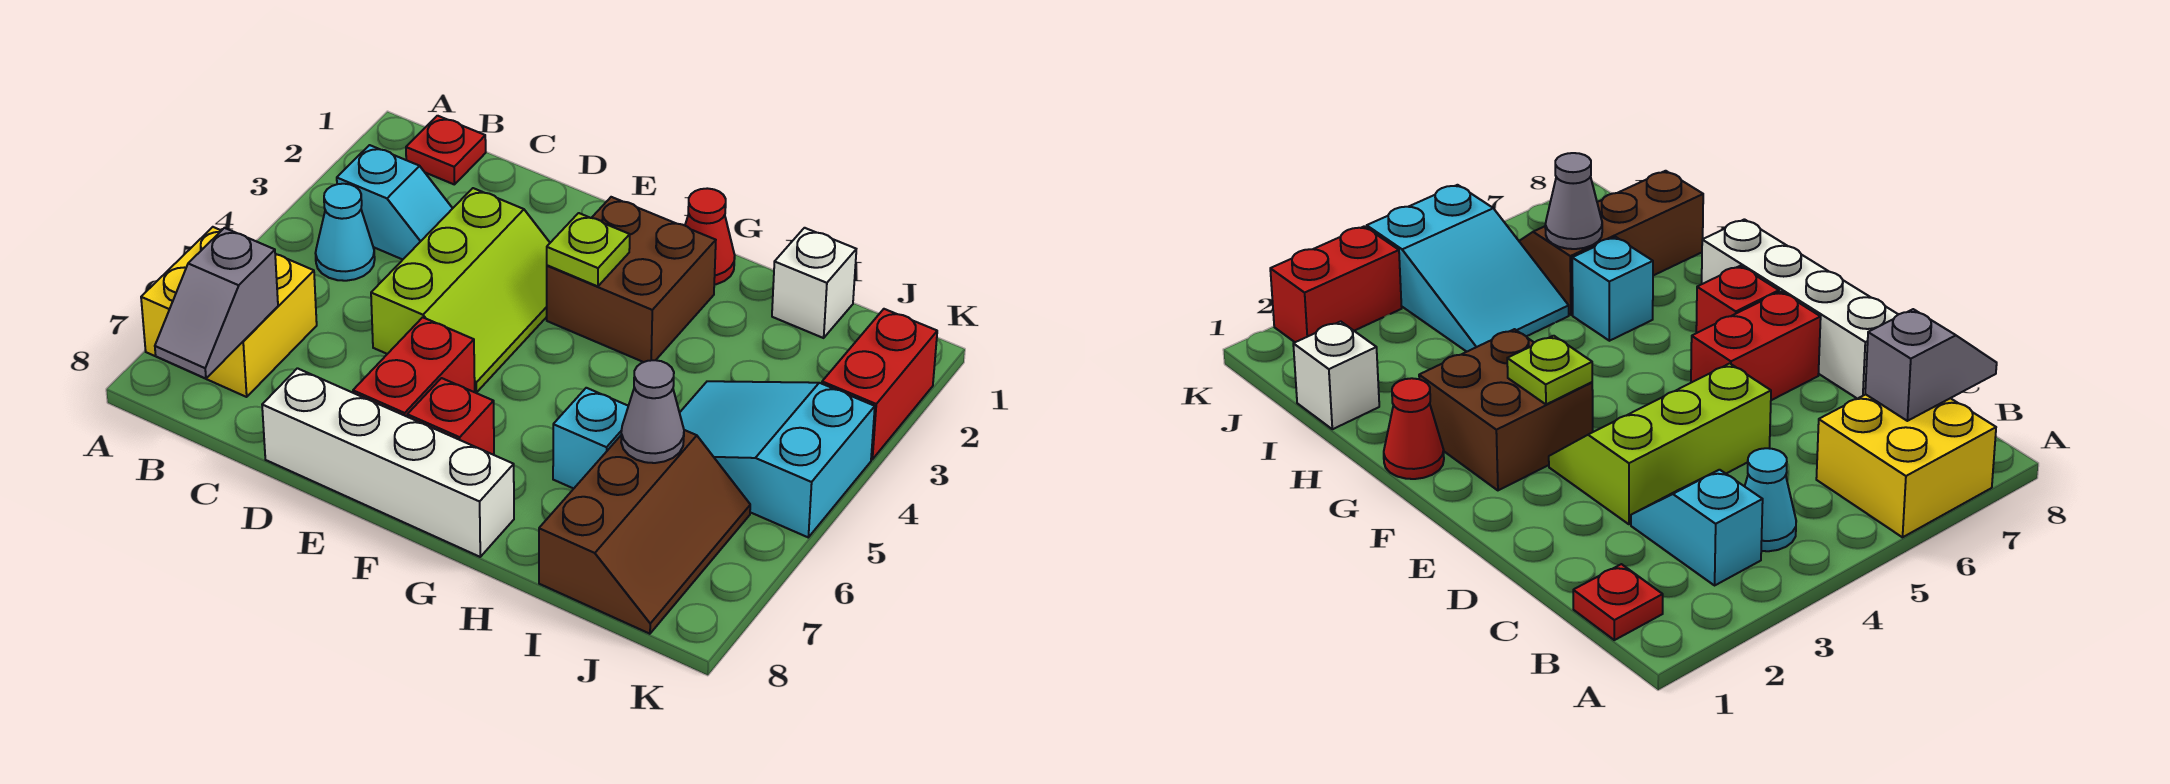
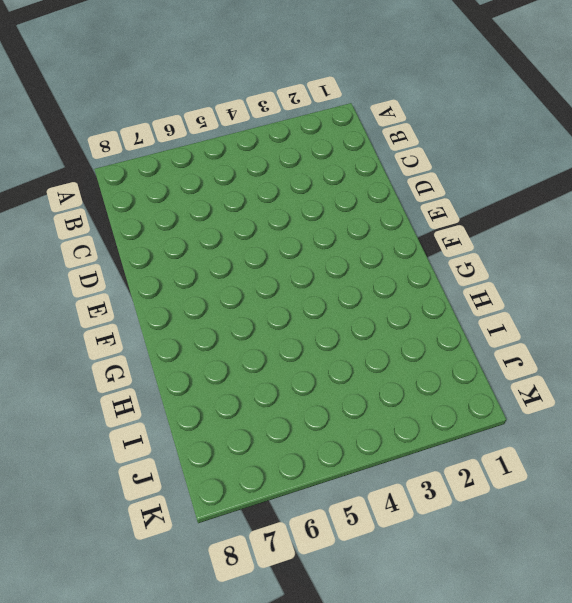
none -> yellow brick A6:B7 level 1
none -> red plate B1 level 1
none -> cyan slope B3:C3 level 1 top B

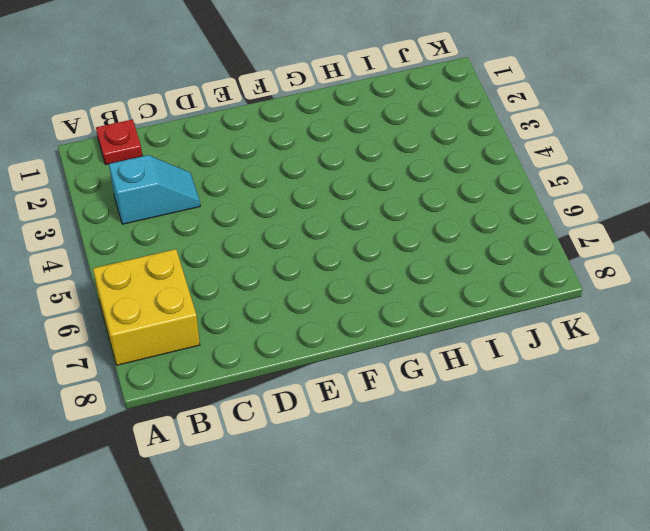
none -> cyan cone B4 level 1
none -> lime slope D3:E5 level 1 top D
none -> white brick D8:G8 level 1

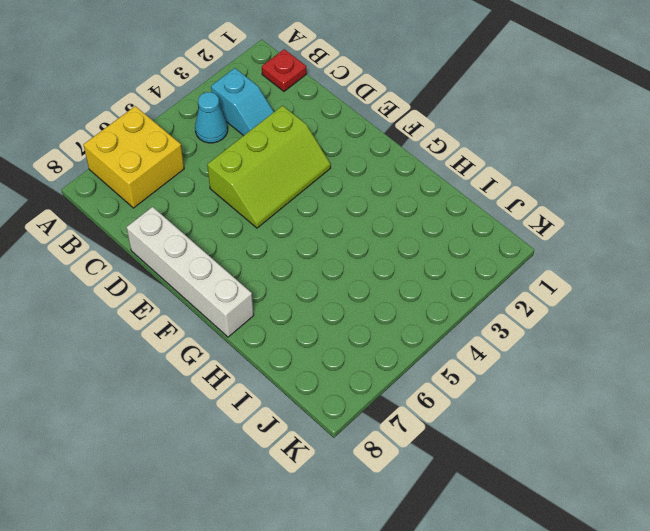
none -> red brick E6:E7 level 1
none -> brown brick F2:G3 level 1
none -> red brick F7 level 1

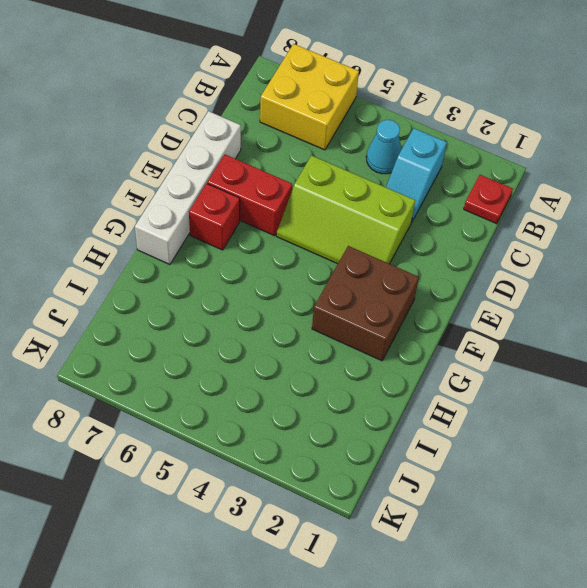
none -> red cone G1 level 1
none -> cyan brick H6 level 1
none -> white brick I1 level 1

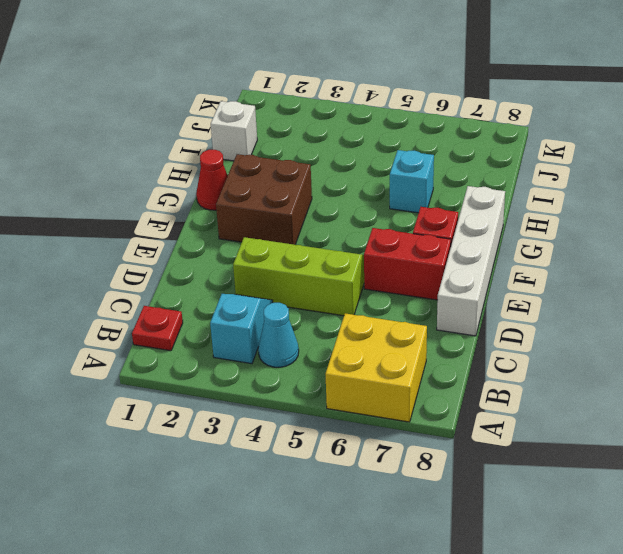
none -> cyan slope I4:K5 level 1 top K
none -> brown slope I6:J8 level 1 top I
none -> red brick K2:K3 level 1

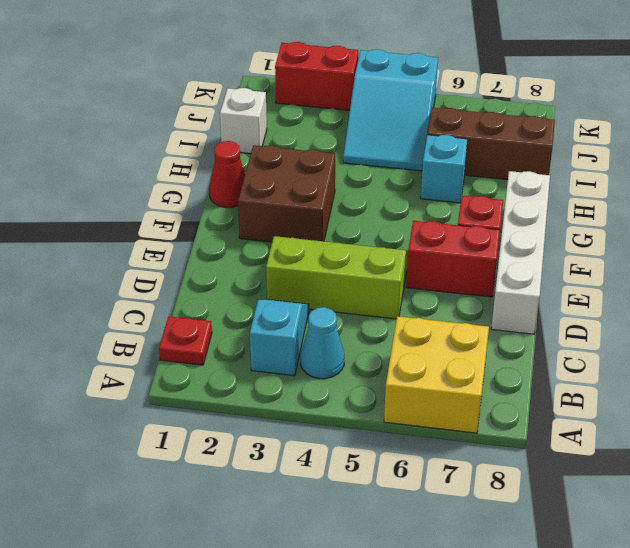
none -> grey slope B7:B8 level 2 top 7
none -> lime plate F3 level 2
none -> grey cone I6 level 2

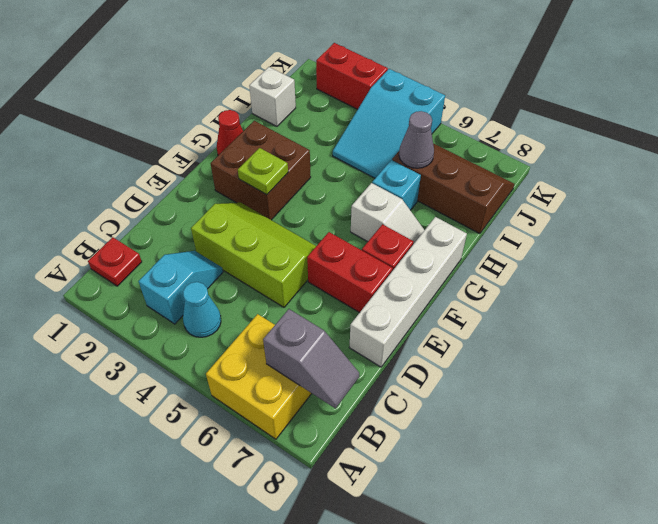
white slope G6:G7 level 1 top 6 -> none

